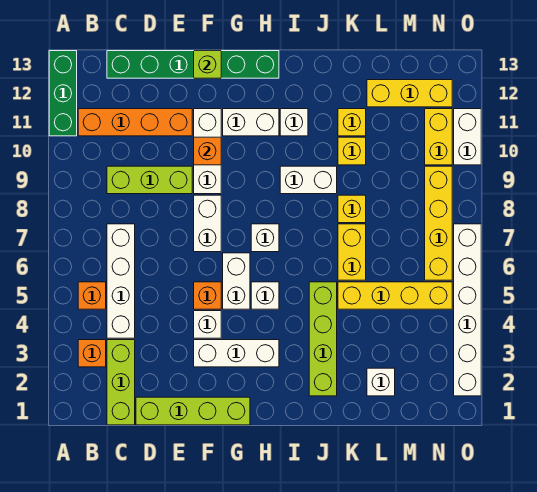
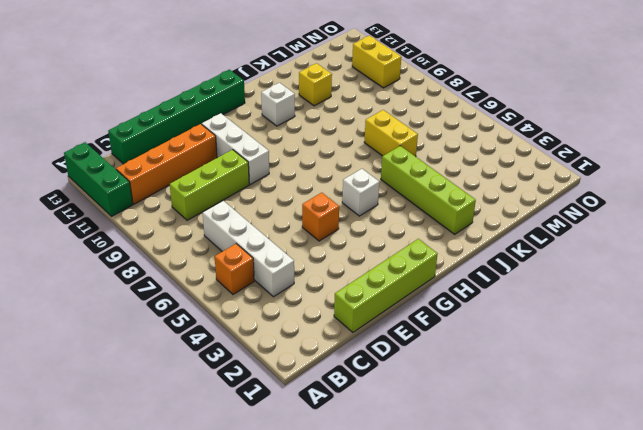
none -> orange brick B3 level 1
none -> lime brick C1:C3 level 1
none -> white brick F3:H3 level 1
none -> white brick F4 level 1

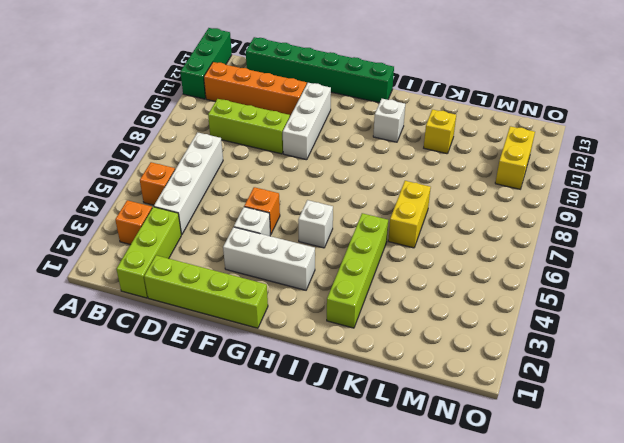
none -> white brick F7:F8 level 1
none -> white brick G5:G6 level 1
none -> white brick G11:H11 level 1
none -> white brick H7 level 1

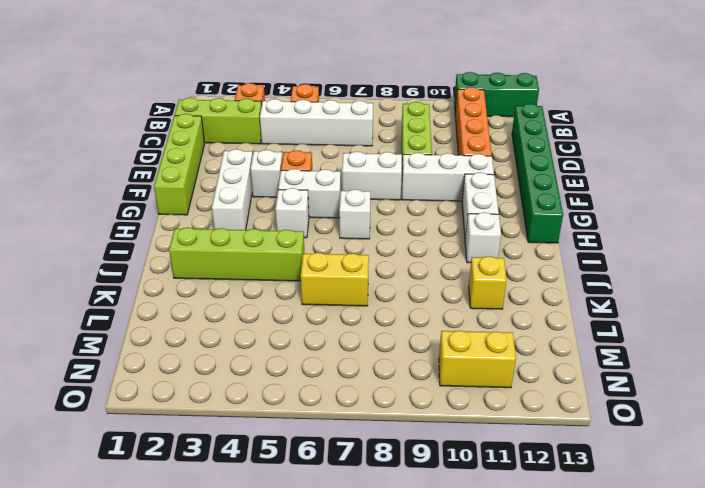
none -> white brick I9:J9 level 1
none -> yellow brick K5:N5 level 1
none -> yellow brick K8 level 1
none -> yellow brick K10 level 1

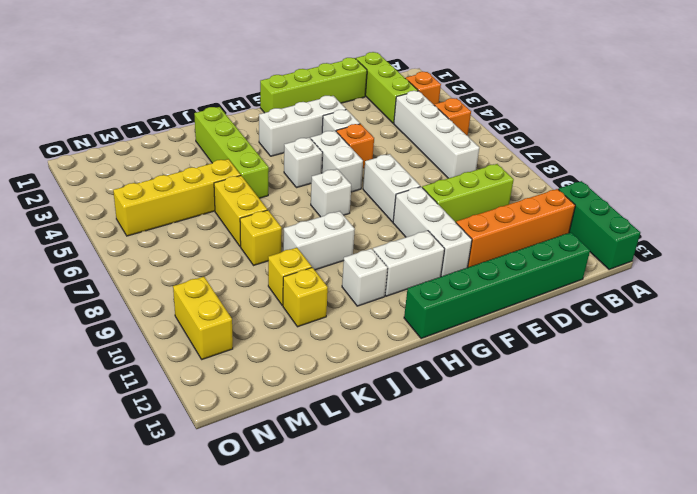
none -> white brick L2 level 1
none -> yellow brick L12:N12 level 1
none -> yellow brick N6:N9 level 1
none -> white brick O2:O7 level 1

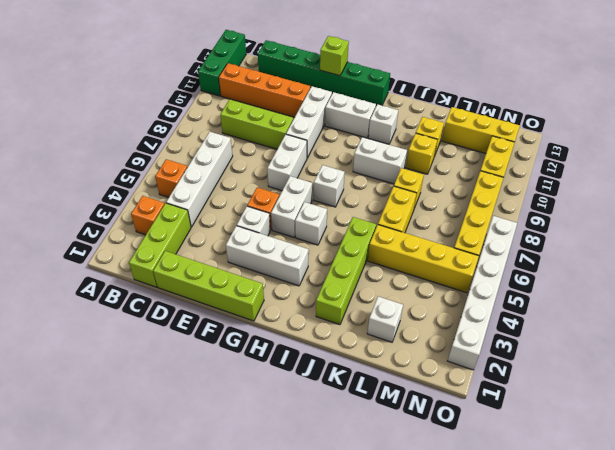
none -> white brick O10:O11 level 1
none -> orange brick F10 level 2

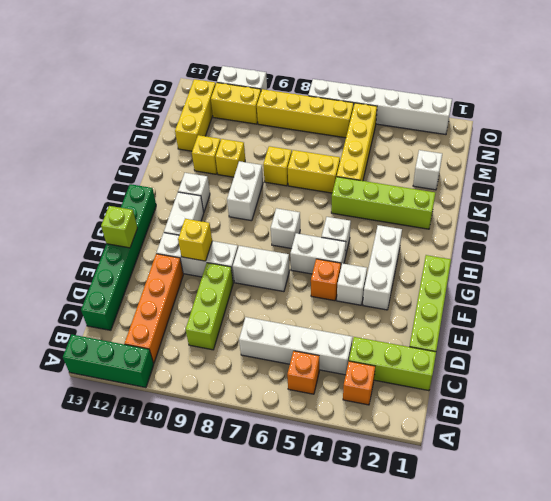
yellow brick F10 level 2 -> orange brick F10 level 2

